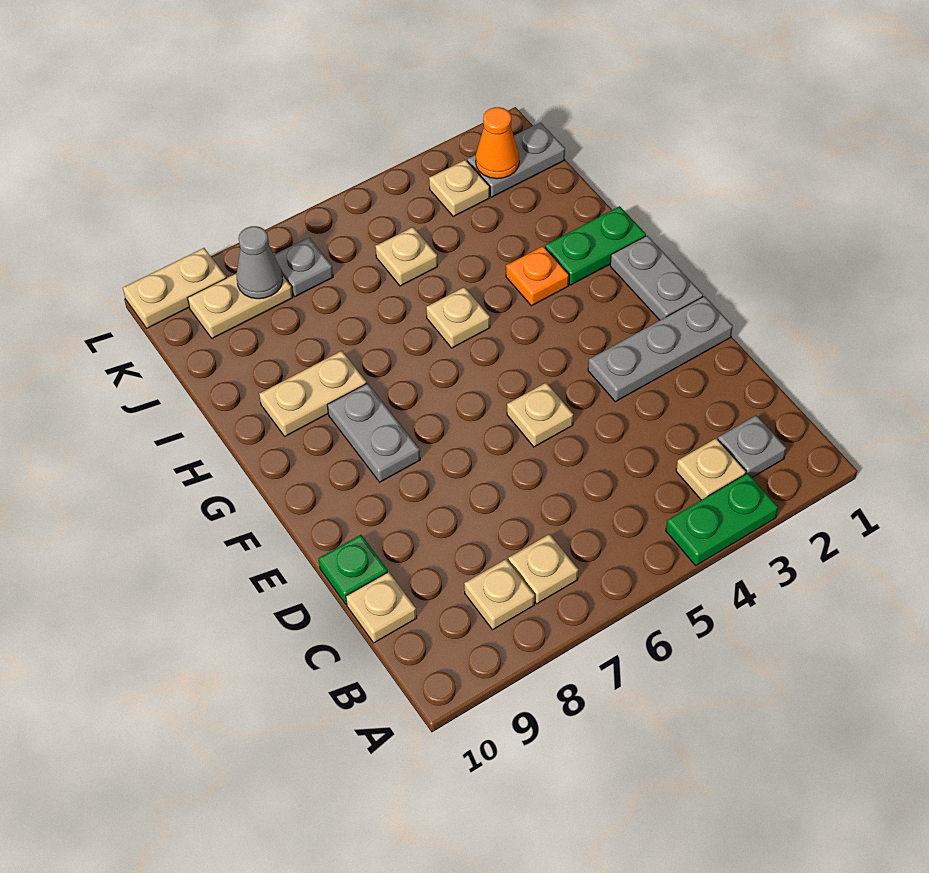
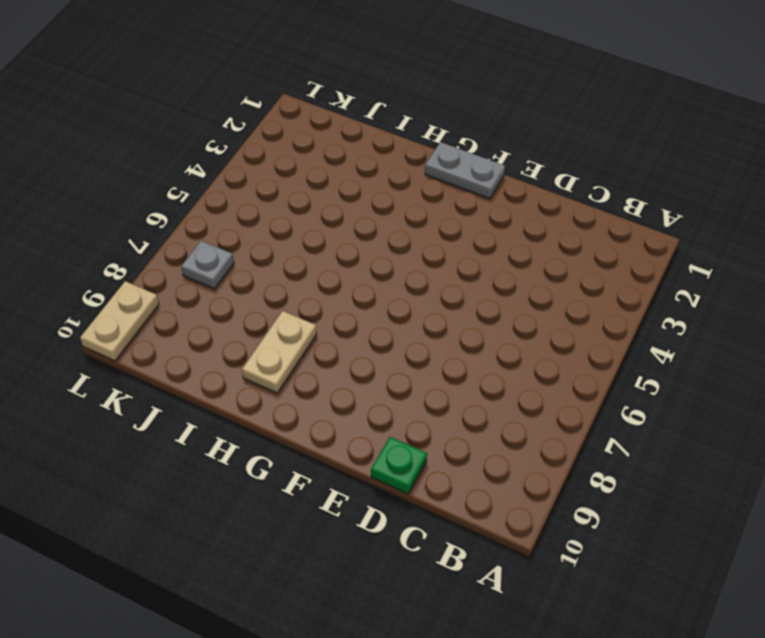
none -> green plate A3:A4 level 1
none -> grey plate B2 level 1
none -> tan plate B3 level 1

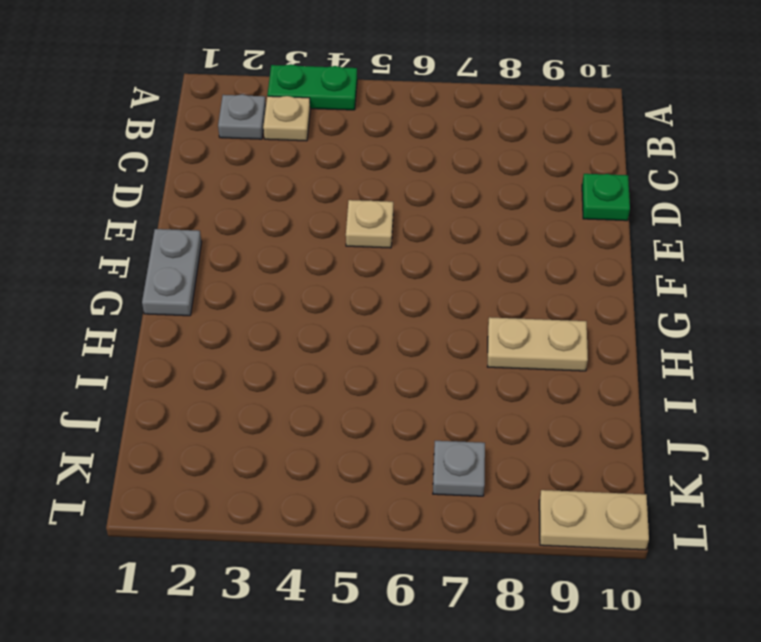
none -> tan plate B7 level 1
none -> tan plate B8 level 1
none -> tan plate C10 level 1

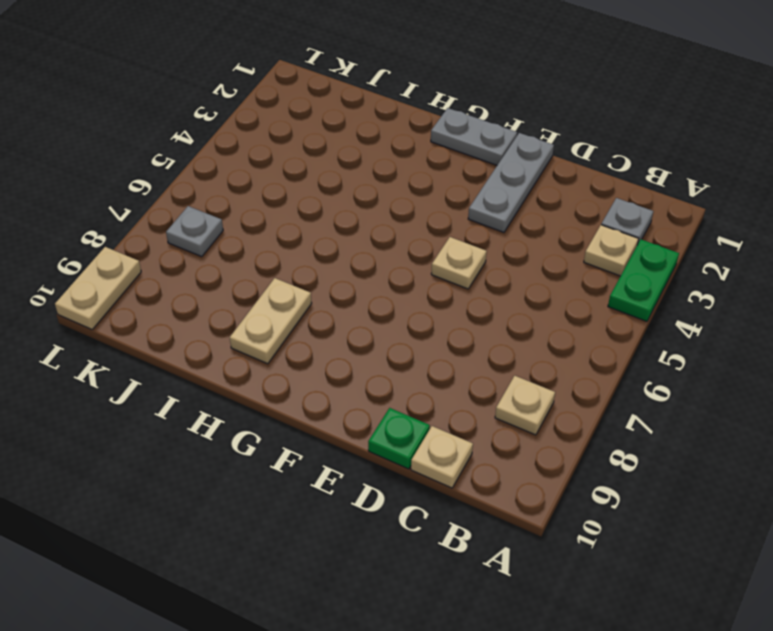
none -> tan plate B7 level 1
none -> grey plate F8:G8 level 1
none -> green plate H1:H2 level 1

